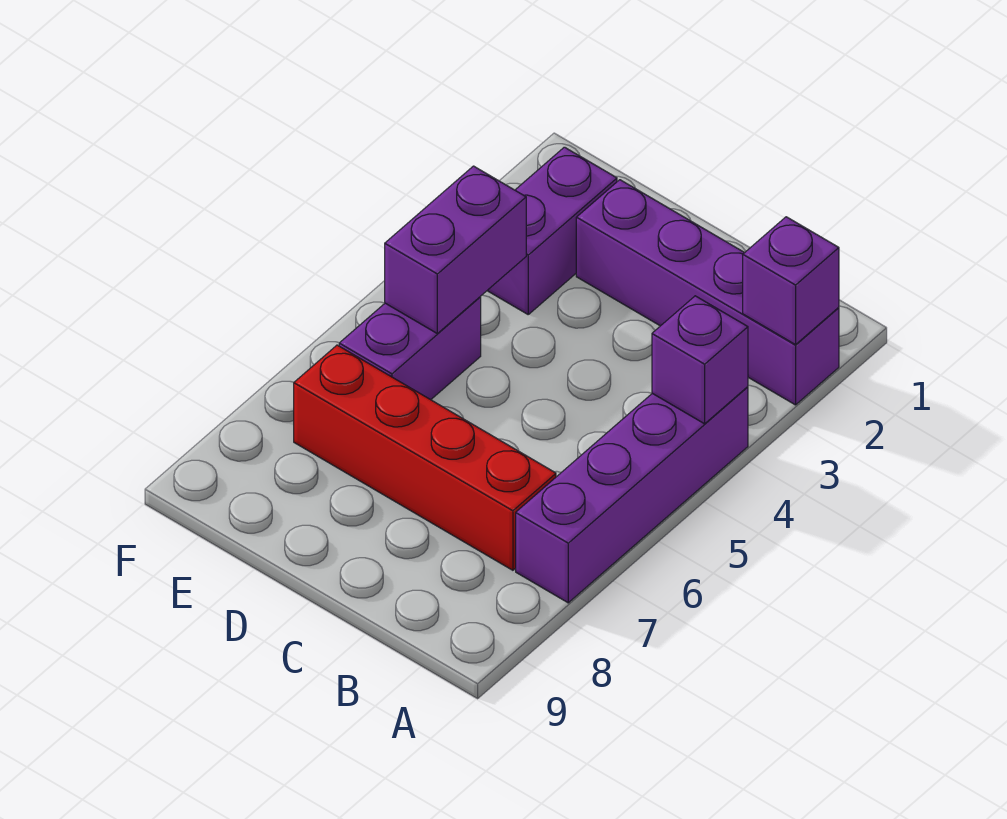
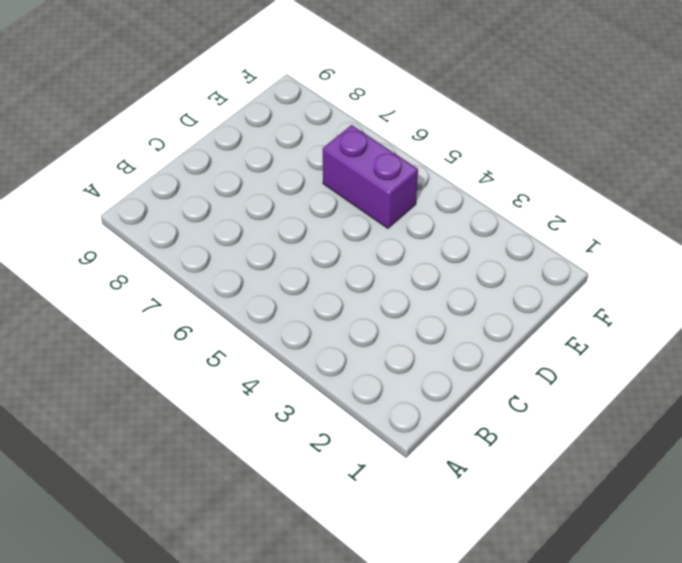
none -> purple brick A2:D2 level 1
none -> purple brick A4:A7 level 1

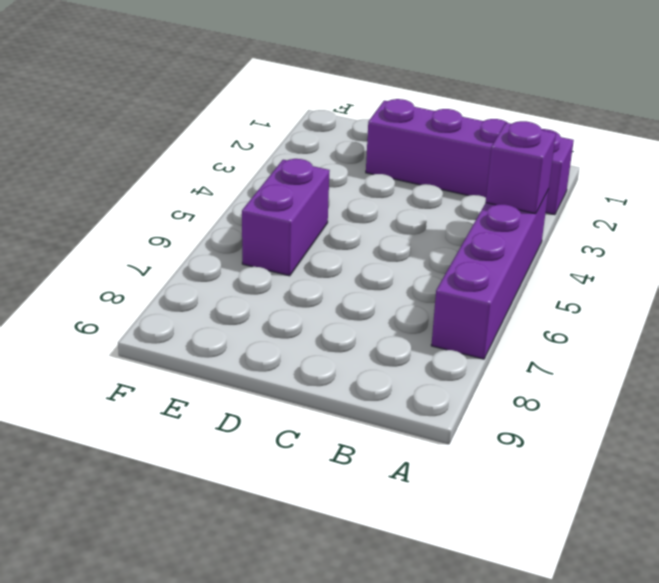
none -> red brick B7:E7 level 1
none -> purple brick E2:E3 level 1

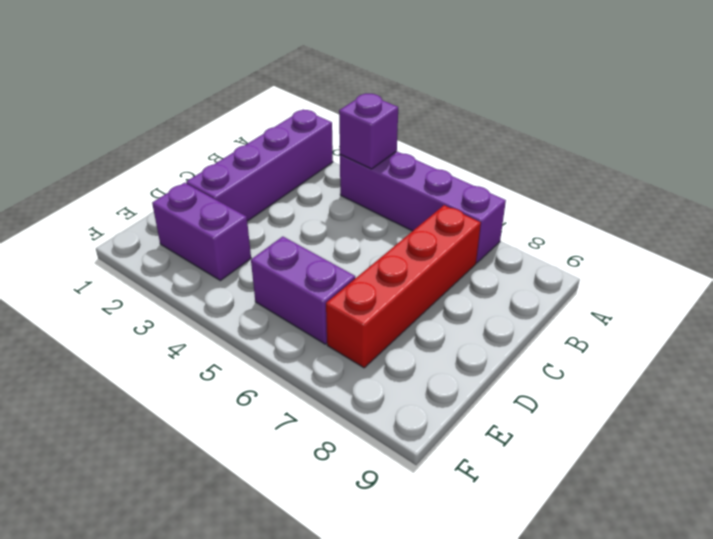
none -> purple brick A2 level 2
none -> purple brick E4:E5 level 2

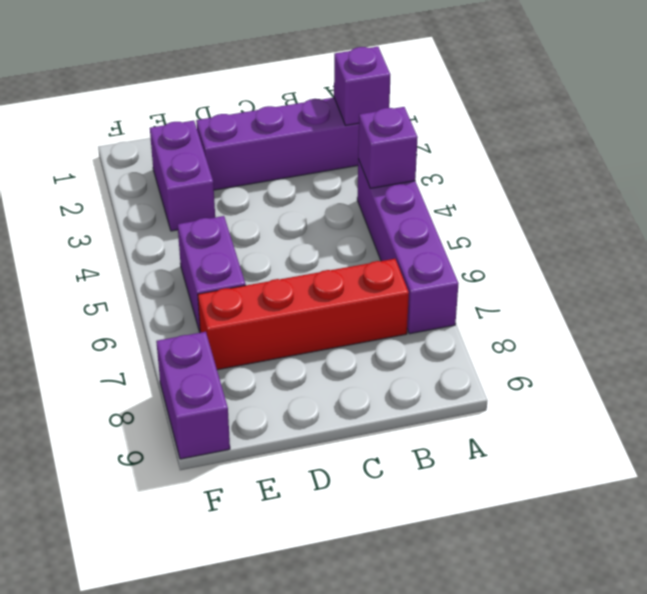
purple brick F8:F9 level 1 -> purple brick E4:E5 level 2

